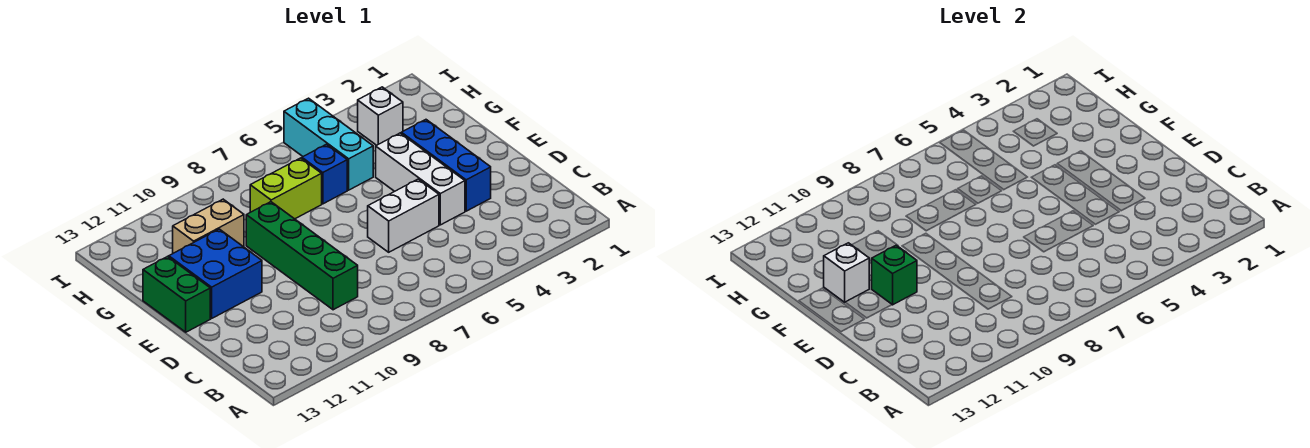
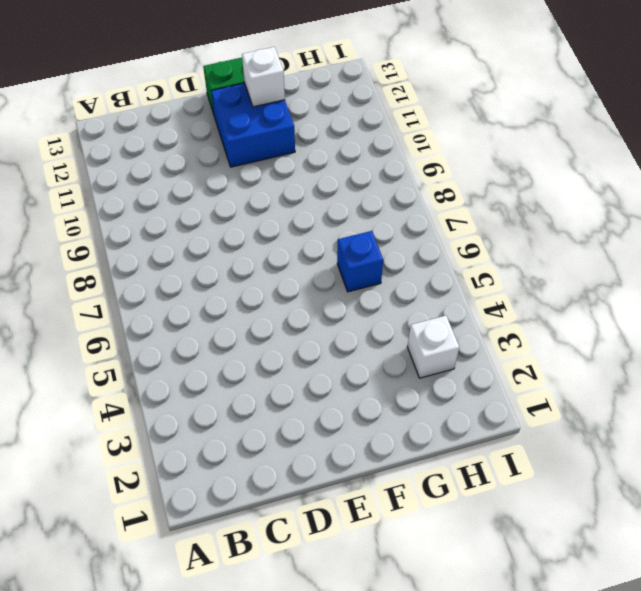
none -> green brick C9:F9 level 1
none -> blue brick D3:F3 level 1
none -> white brick D4:F4 level 1

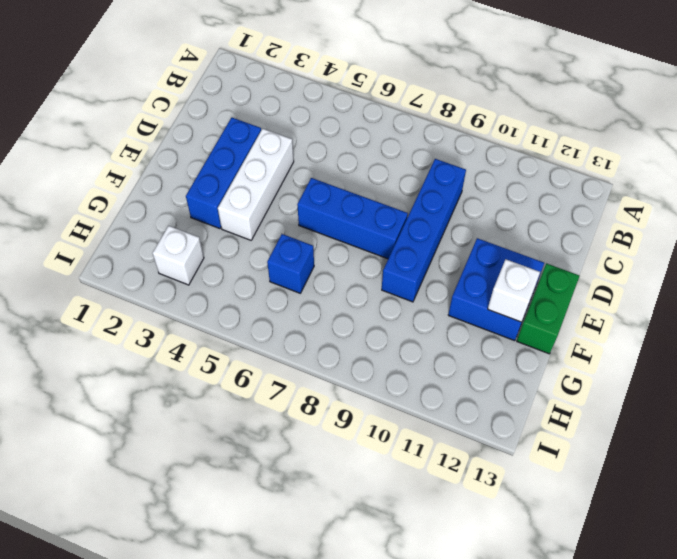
blue brick C9:F9 level 1 -> green brick C9:F9 level 1
blue brick E6:E8 level 1 -> none
none -> white brick D5:D6 level 1
none -> cyan brick G5:I5 level 1
none -> lime brick G7:G8 level 1

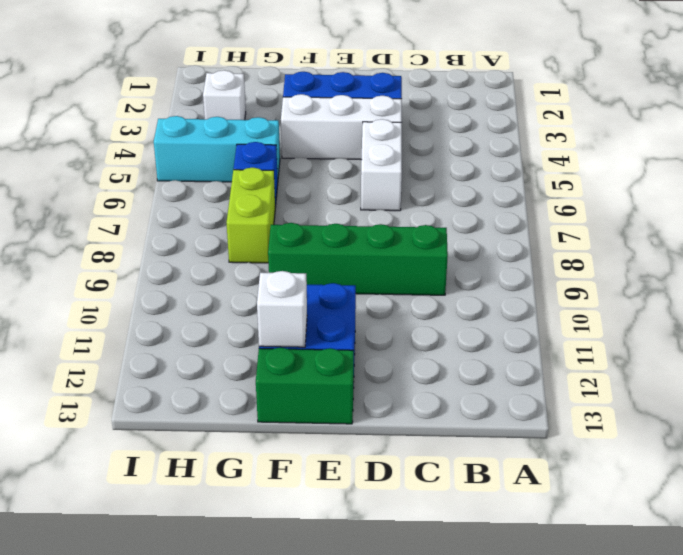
none -> tan brick G10:G11 level 1
none -> green brick E11 level 2

